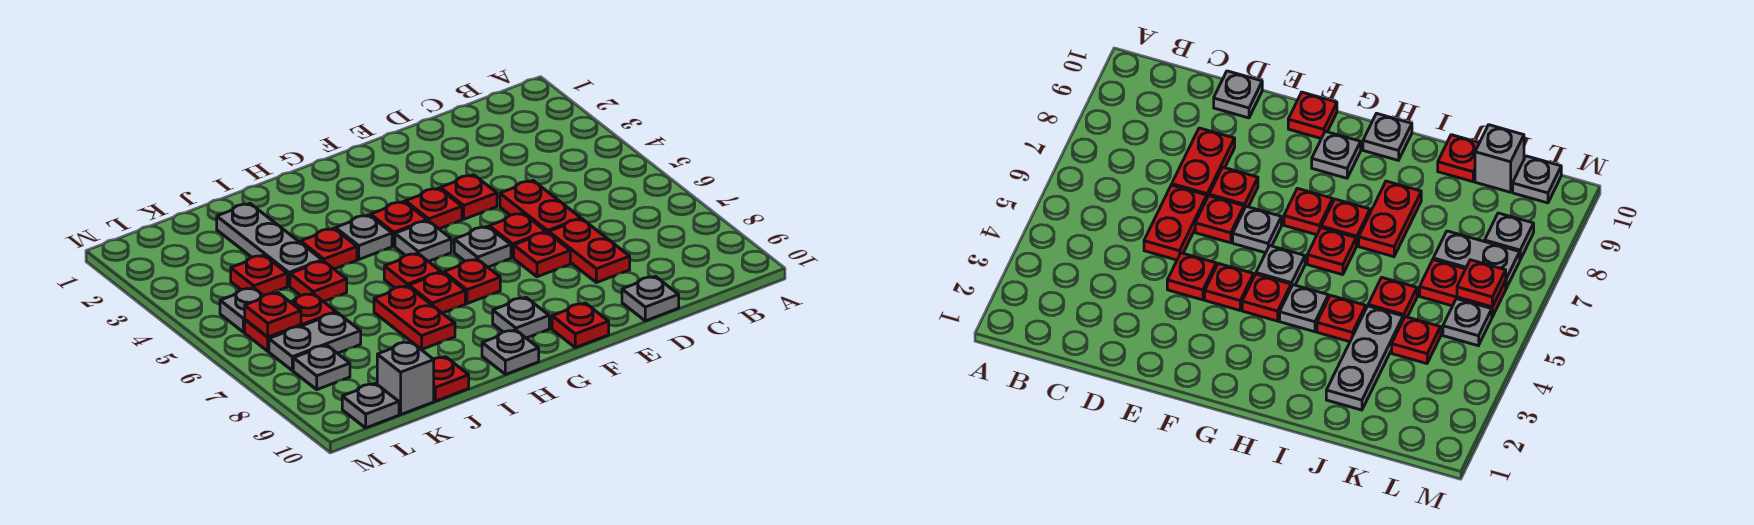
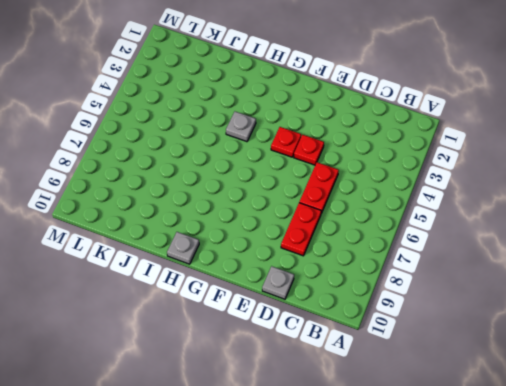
none -> red plate E6 level 1
none -> red plate E7 level 1
none -> grey plate F6 level 1
none -> red plate F10 level 1

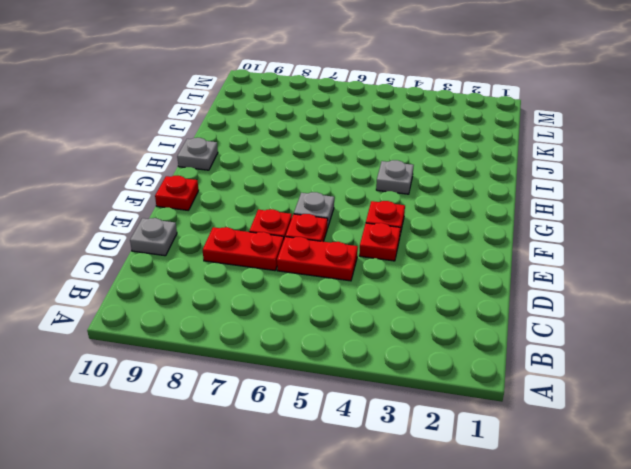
none -> red plate G4 level 1
none -> grey plate G5 level 1
none -> red plate G7 level 1
none -> grey plate G9 level 1

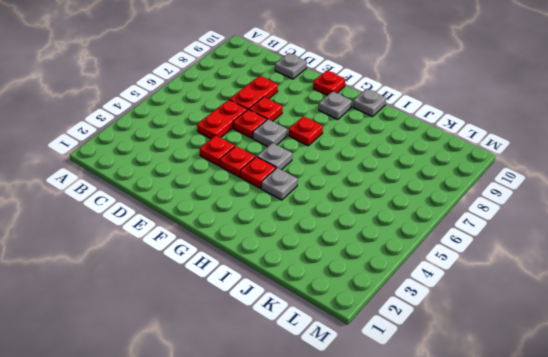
none -> red plate H6 level 1
none -> red plate H7 level 1
none -> red plate I4 level 1
none -> red plate I7:I8 level 1

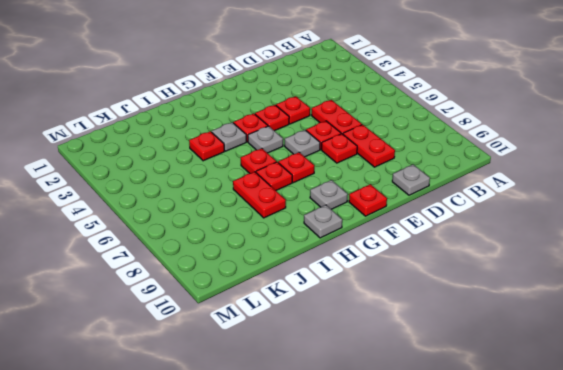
none -> grey plate J2:J4 level 1
none -> red plate J5 level 1
none -> red plate J10 level 1
none -> red plate K4 level 1

